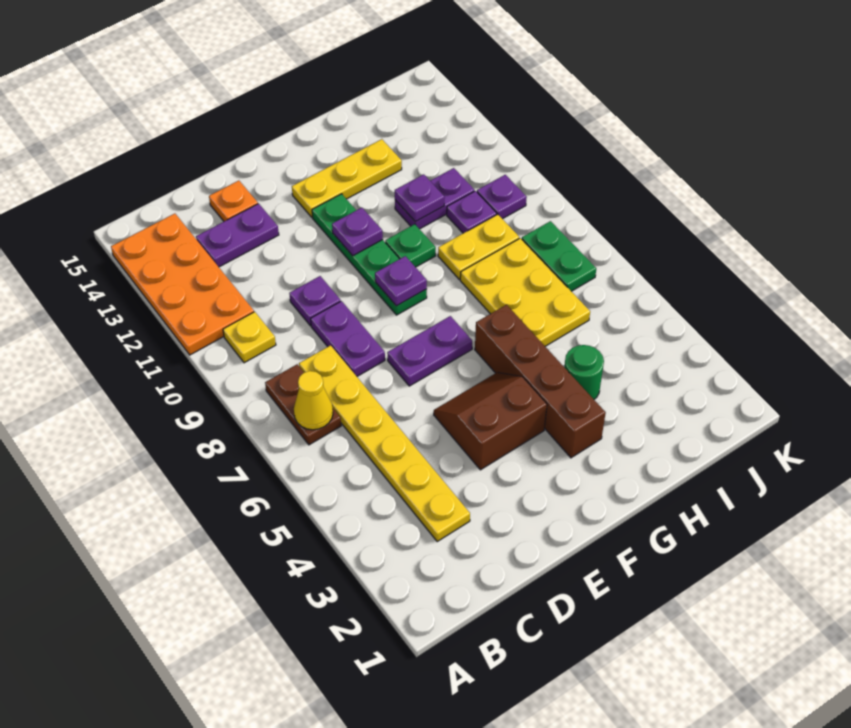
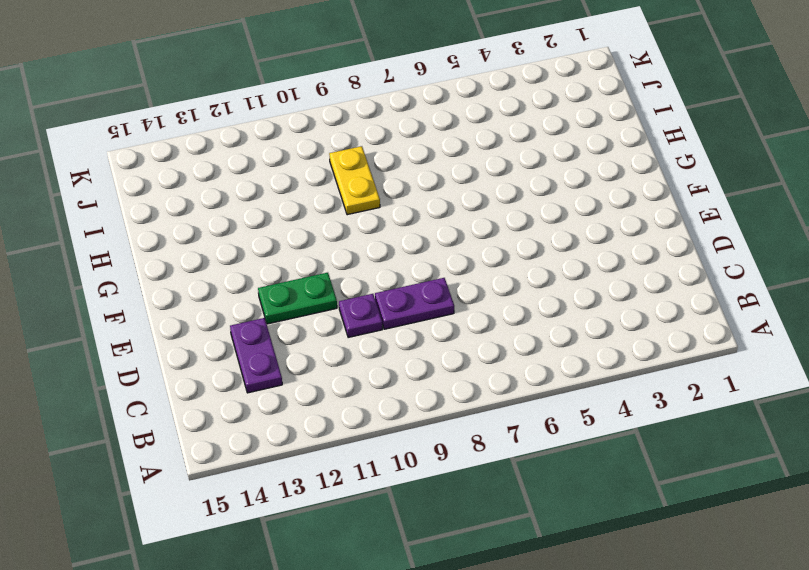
green plate E11:E12 level 1 -> green plate J7:J8 level 1
none -> orange plate A11:B14 level 1
none -> brown plate B7:B8 level 1
none -> yellow plate B10 level 1

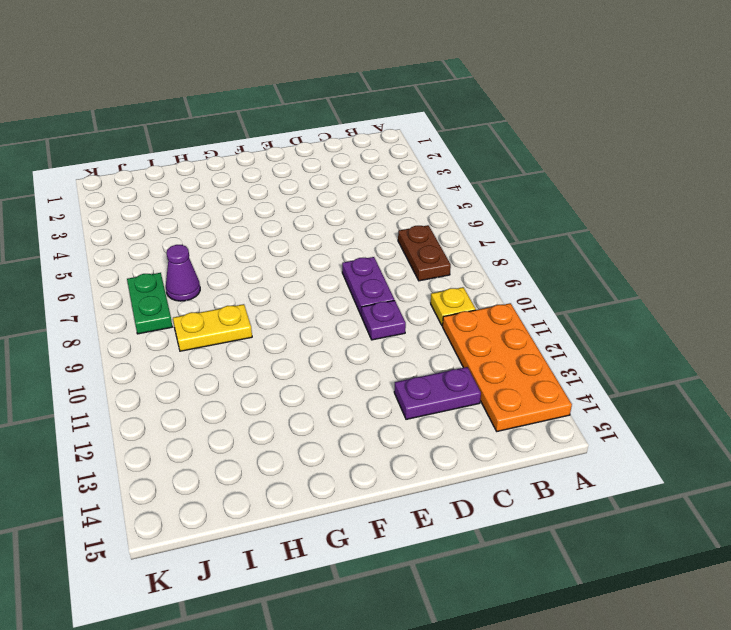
purple cone I7 level 1 -> yellow plate H6:I8 level 1
none -> yellow plate C3:C8 level 1
none -> orange plate D14 level 1
none -> brown slope E4:F5 level 1 top 4

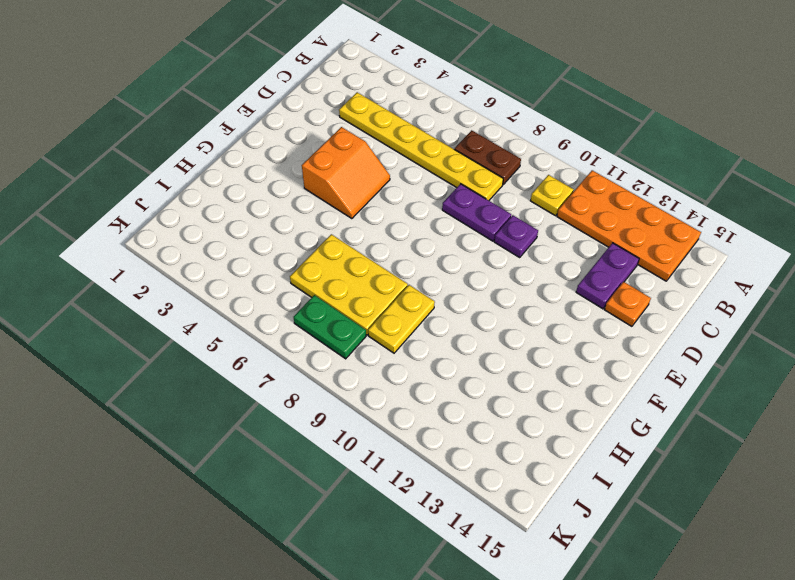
orange slope E4:F5 level 1 top 4 -> brown slope E4:F5 level 1 top 4
none -> purple plate E7:F7 level 1
none -> green plate F9:F12 level 1
none -> yellow plate F13:H13 level 1

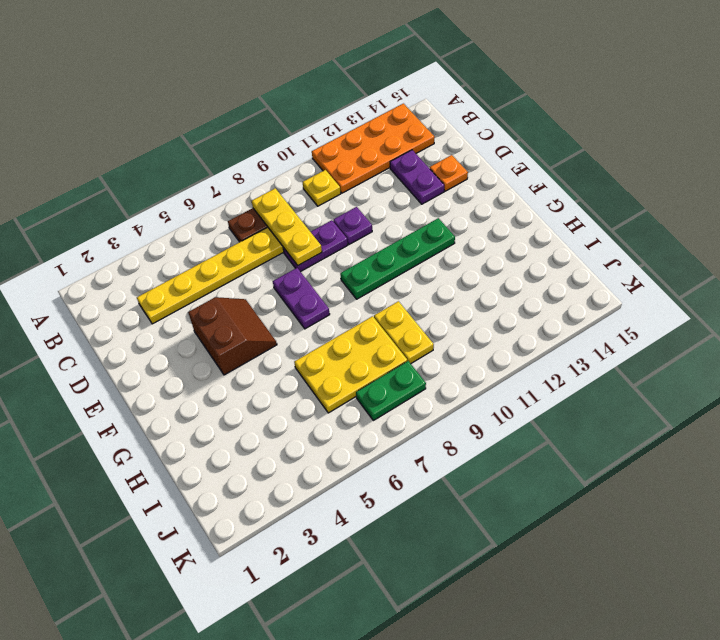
yellow plate B8:D8 level 2 -> yellow plate F13:H13 level 1
none -> brown brick G3:G6 level 1
none -> green plate G10 level 1
none -> green round brick H4 level 1

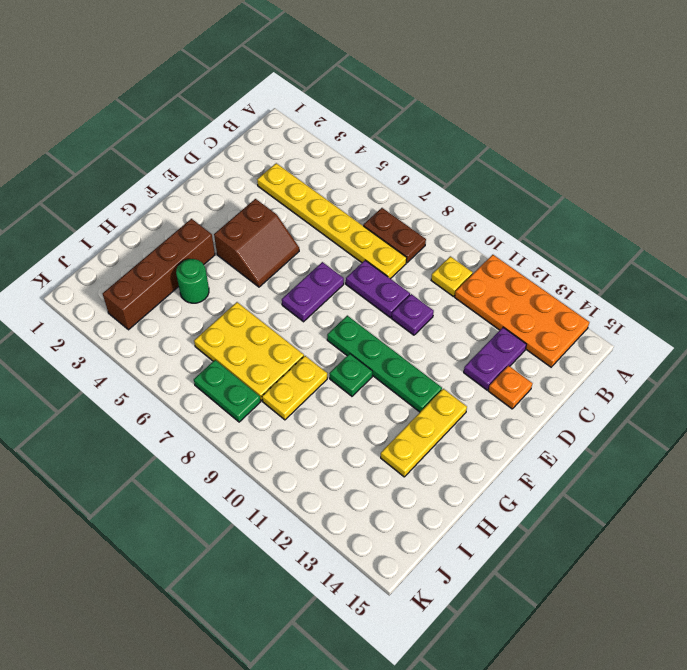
brown brick G3:J3 level 1 -> brown brick G3:G6 level 1
none -> purple plate H11:I11 level 1
none -> purple plate I10 level 1
none -> purple plate J10 level 1

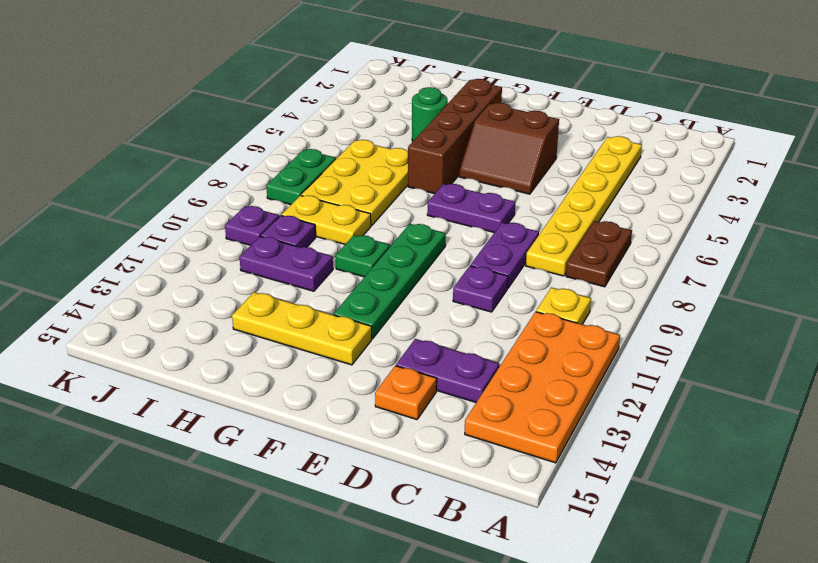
none -> yellow cone B7 level 2
none -> purple plate F9 level 2
none -> purple plate F11 level 2

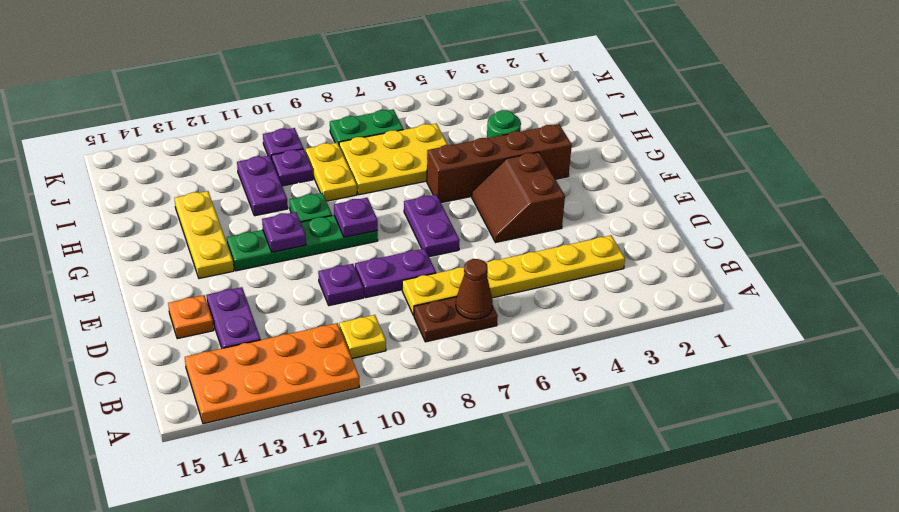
brown cone B7 level 2 -> yellow cone B7 level 2
none -> purple plate H11 level 2

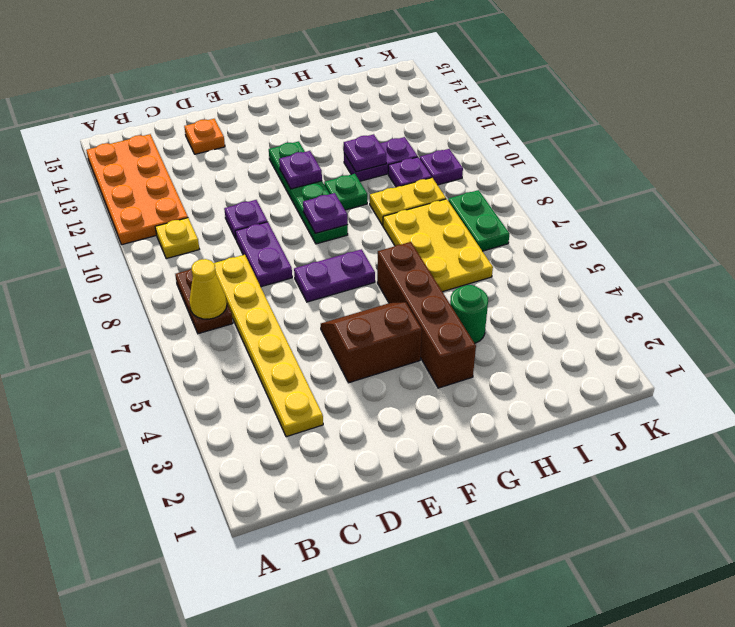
none -> purple plate C13:D13 level 1
none -> yellow plate F13:H13 level 1

